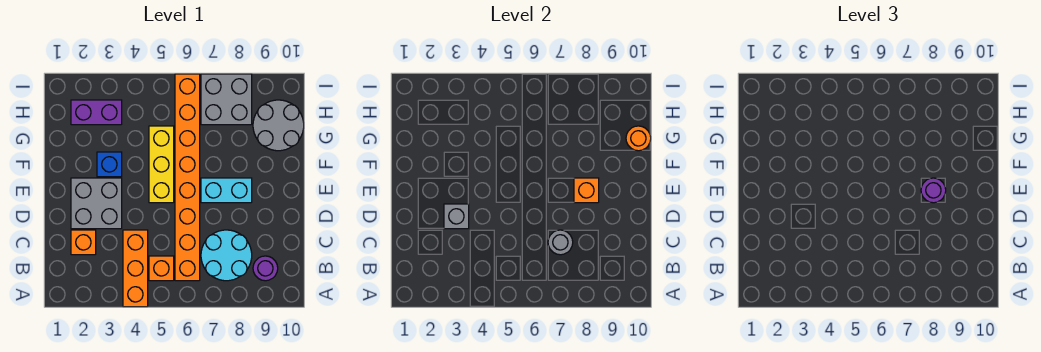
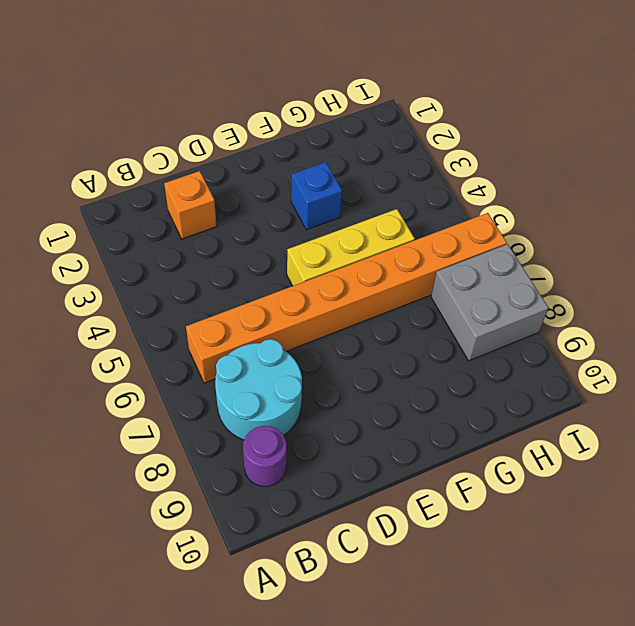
none -> orange brick A4:C4 level 1
none -> orange brick B5 level 1
none -> grey brick D2:E3 level 1

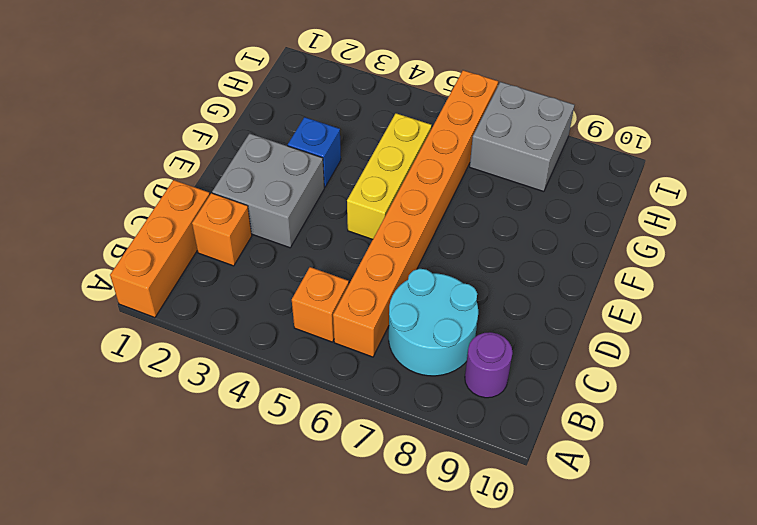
orange brick A1:C1 level 1 -> orange brick A4:C4 level 1
none -> cyan brick E7:E8 level 1
none -> grey round brick G9:H10 level 1
none -> purple brick H2:H3 level 1

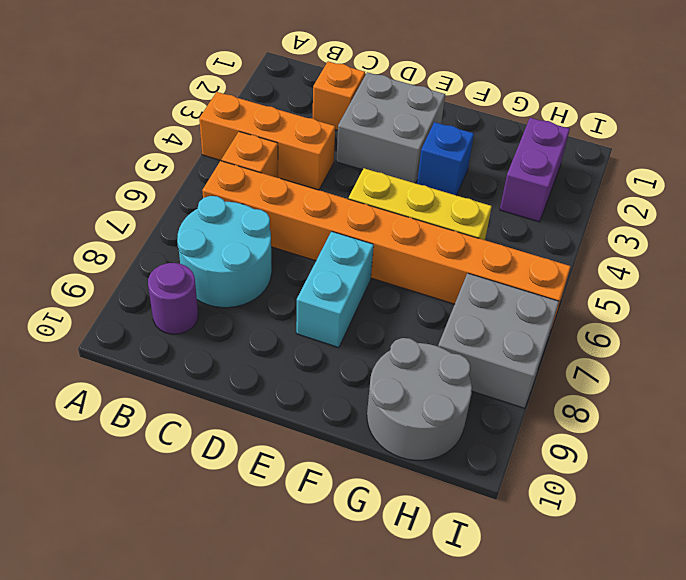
none -> grey round brick C7 level 2
none -> grey brick D3 level 2
none -> orange brick E8 level 2

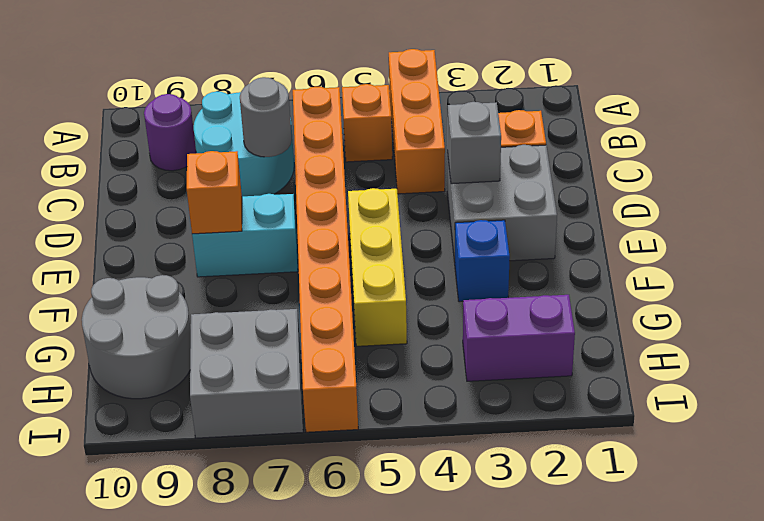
none -> orange round brick G10 level 2
none -> purple round brick E8 level 3

